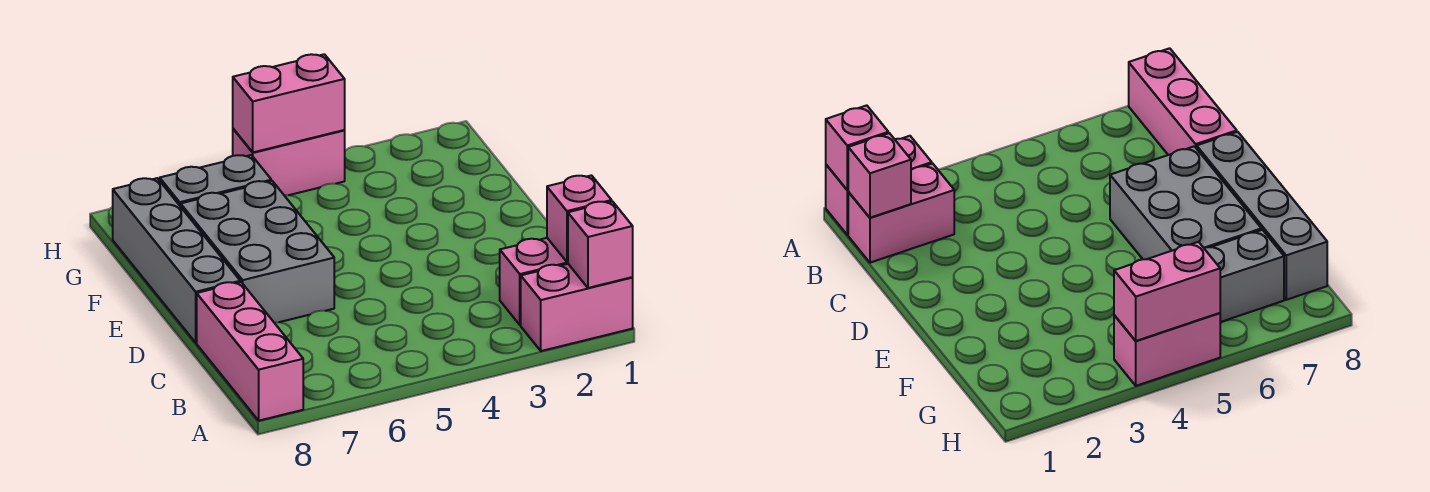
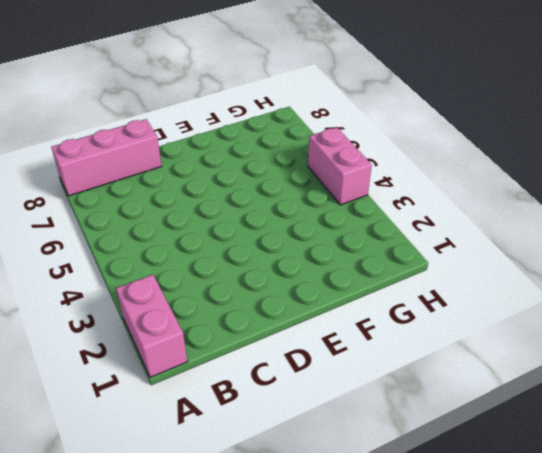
none -> pink brick B1:B2 level 1
none -> grey brick D6:F7 level 1

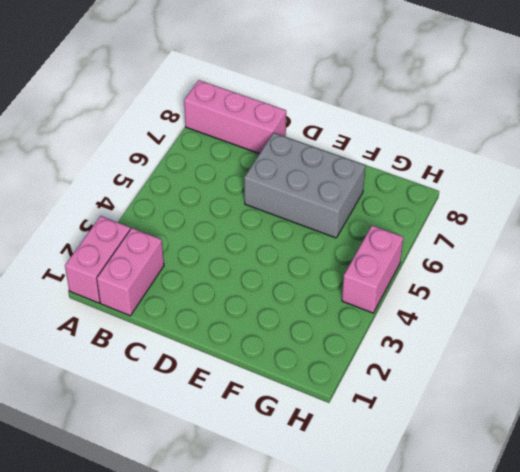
none -> grey brick D8:G8 level 1
none -> grey brick G6:G7 level 1

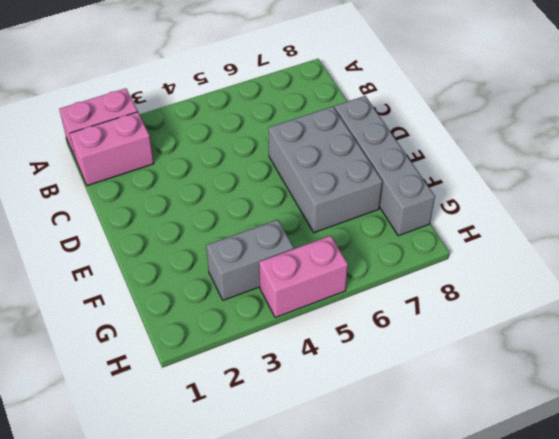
grey brick G3:G4 level 1 -> grey brick G6:G7 level 1
none -> pink brick A8:C8 level 1
none -> pink brick A1 level 2

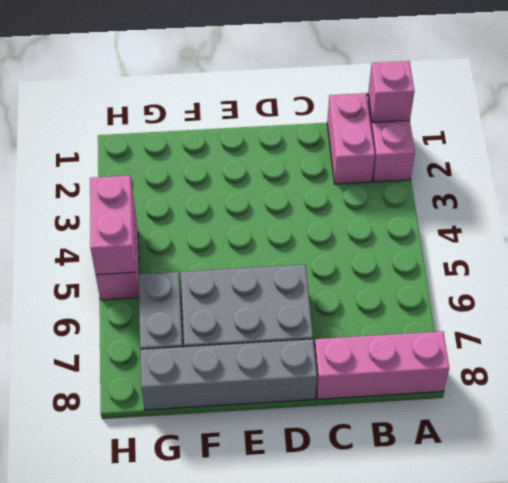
none -> pink brick B1 level 2

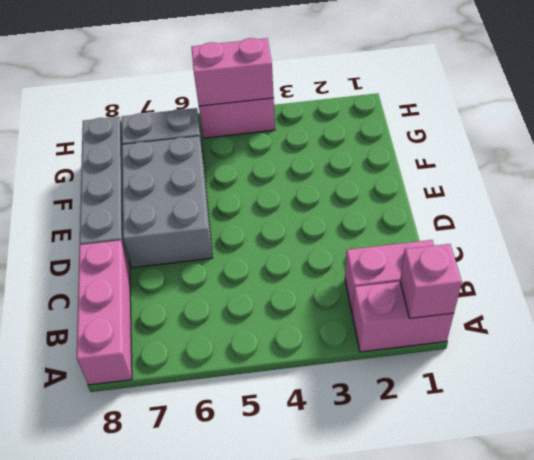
none -> pink brick B1 level 2

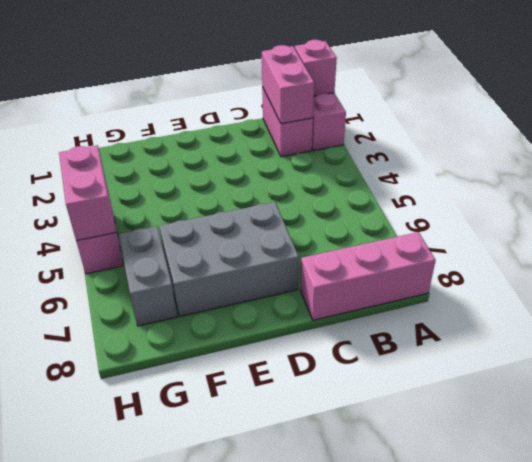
pink brick B1:B2 level 2 -> pink brick B1 level 2
none -> grey brick D8:G8 level 1

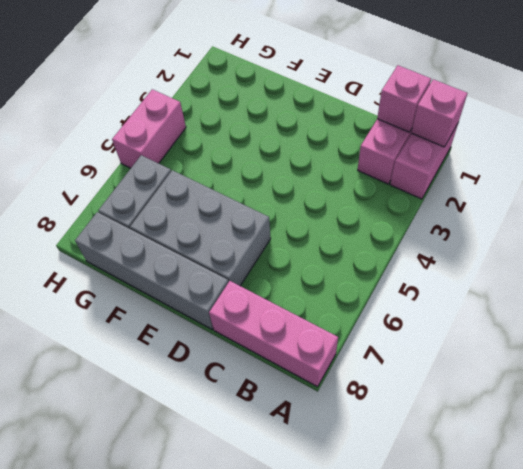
none -> pink brick H4:H5 level 2

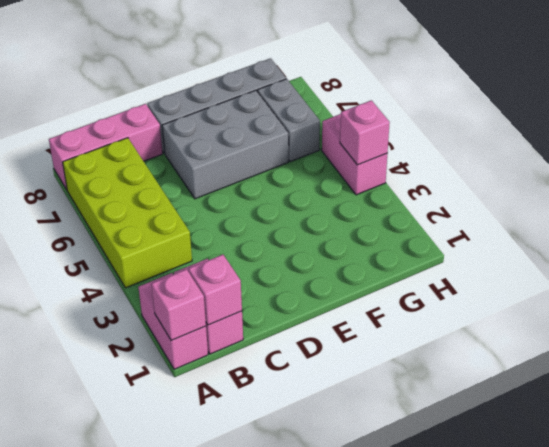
lime brick A4:B7 level 1 -> none
pink brick H4 level 2 -> pink brick H4:H5 level 2

